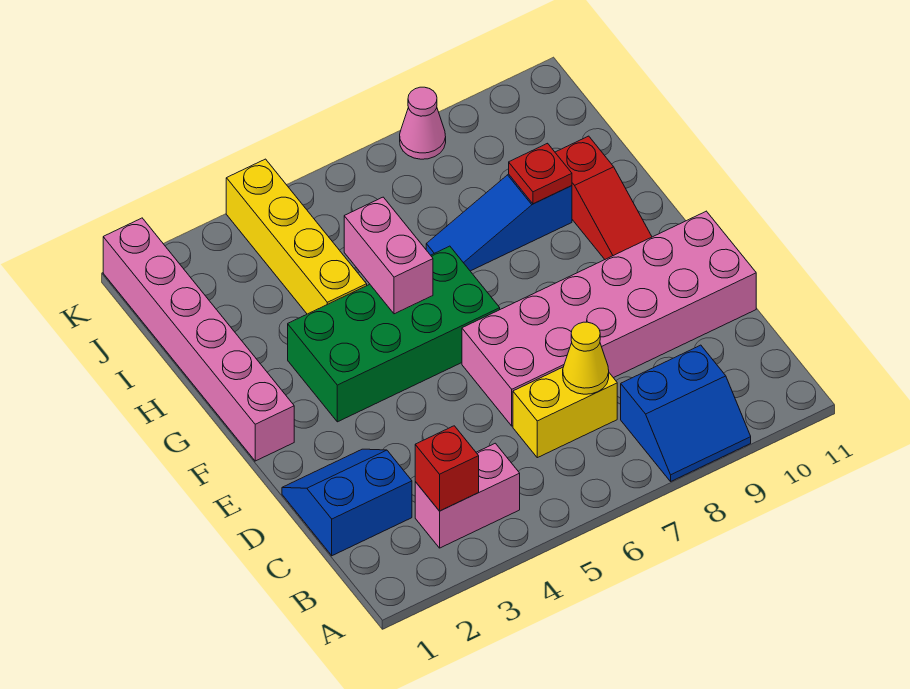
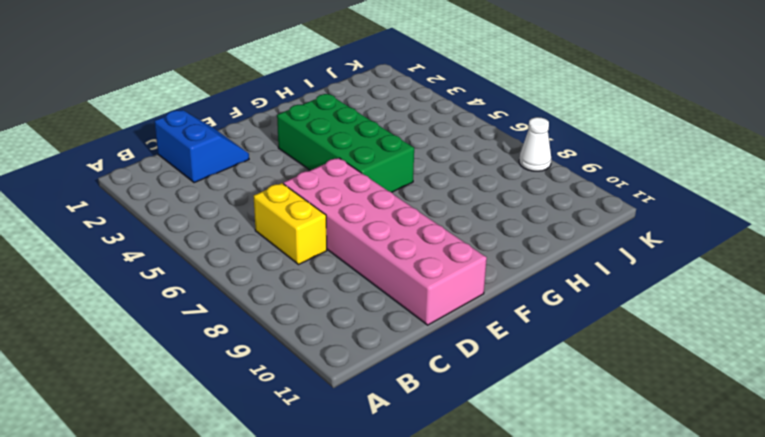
white cone K8 level 1 -> pink cone K8 level 1
none -> blue slope A8:B9 level 1 top B
none -> pink brick B3:B4 level 1
none -> pink brick F1:K1 level 1

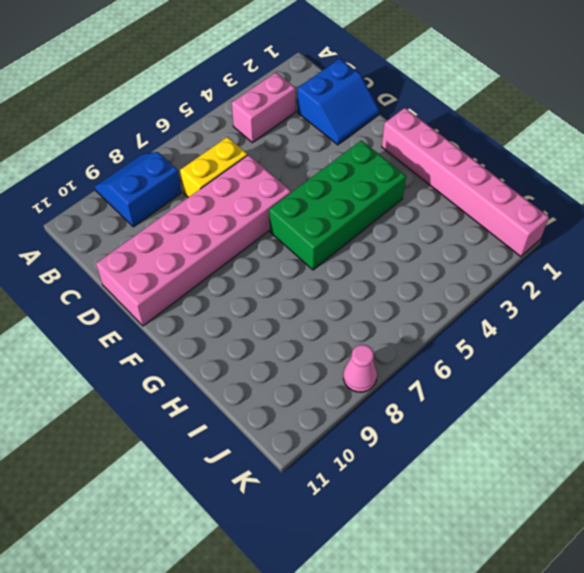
none -> red slope F10:H10 level 1 top H
none -> yellow brick H4:K4 level 1
none -> blue slope H7:H9 level 1 top 9

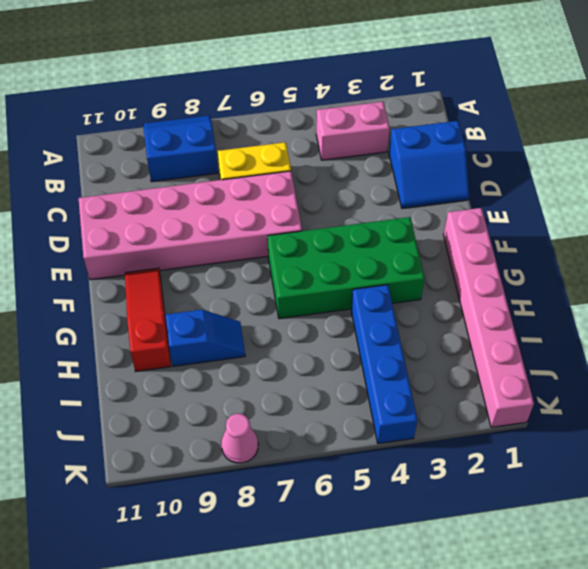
blue brick H4:K4 level 1 -> yellow brick H4:K4 level 1
blue slope H8:H9 level 1 top 9 -> blue slope H7:H9 level 1 top 9
none -> red brick B3 level 2
none -> yellow cone C7 level 2
none -> pink brick G5:H5 level 2

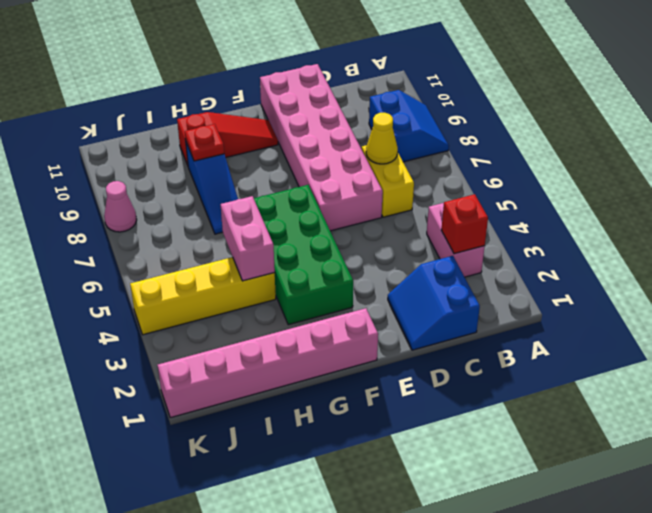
pink brick H4:H5 level 2 -> pink brick G5:H5 level 2

